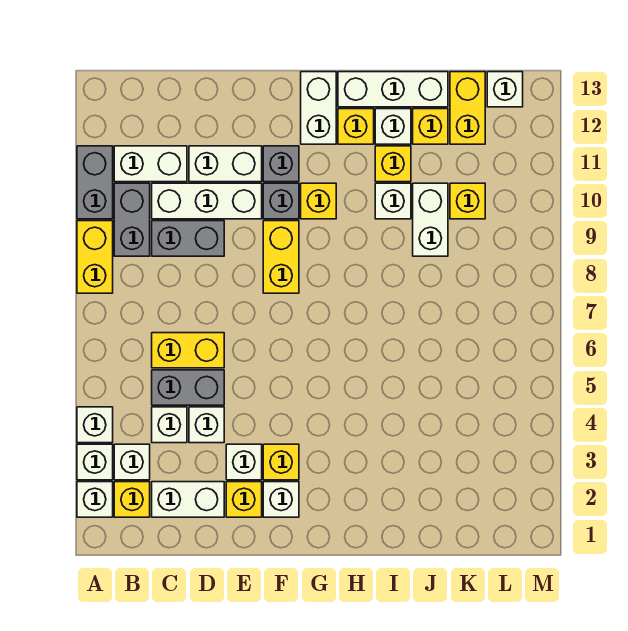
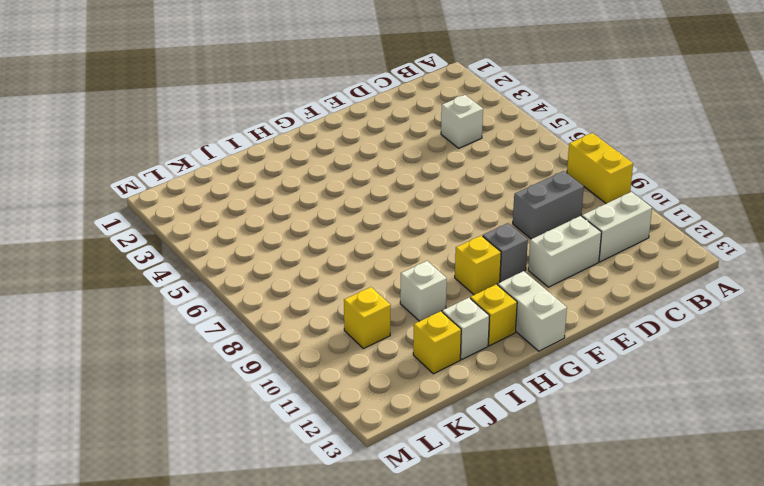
none -> white brick A2 level 1
none -> white brick A3 level 1
none -> white brick A4 level 1
none -> grey brick A10:A11 level 1

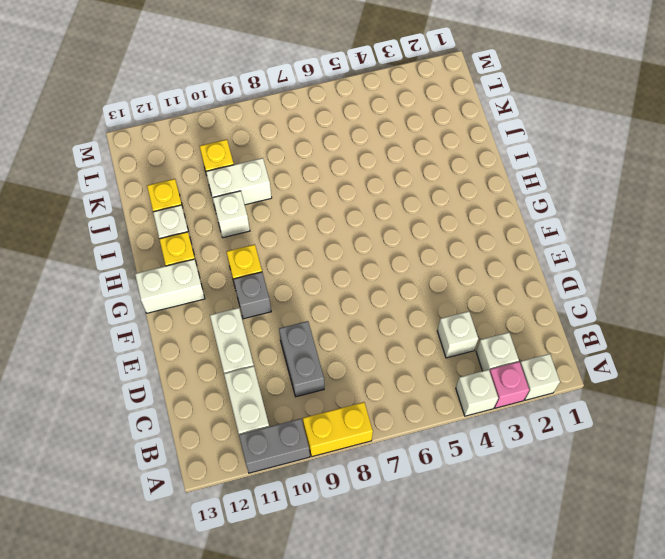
pink brick A3 level 1 -> white brick A3 level 1
none -> yellow brick B2 level 1
none -> grey brick B9:B10 level 1
none -> white brick C2:D2 level 1
none -> grey brick C5:D5 level 1

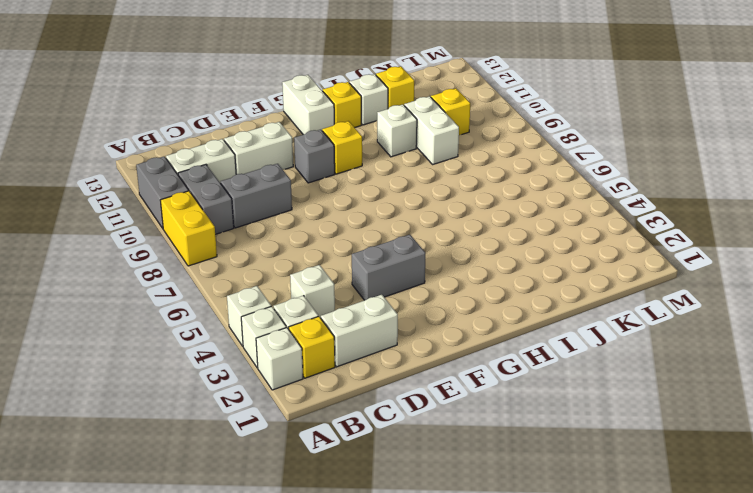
grey brick E4:F4 level 1 -> grey brick C5:D5 level 1
none -> yellow brick C6:D6 level 1
none -> white brick C10:E10 level 1
none -> white brick D4 level 1
none -> yellow brick E2 level 1

